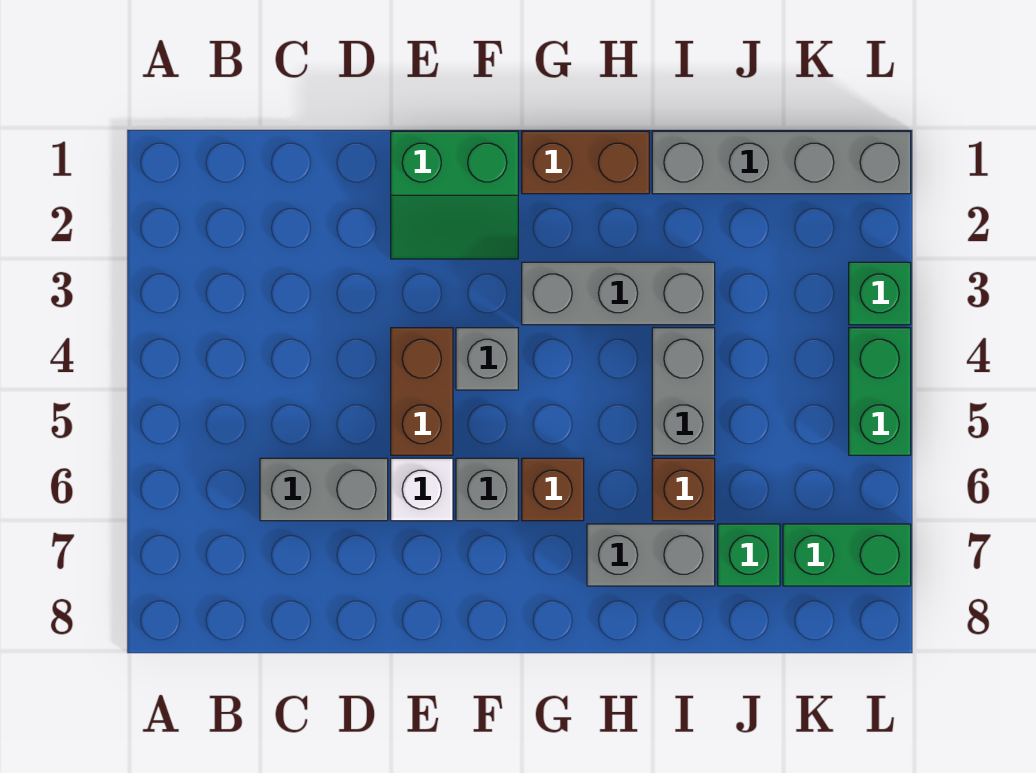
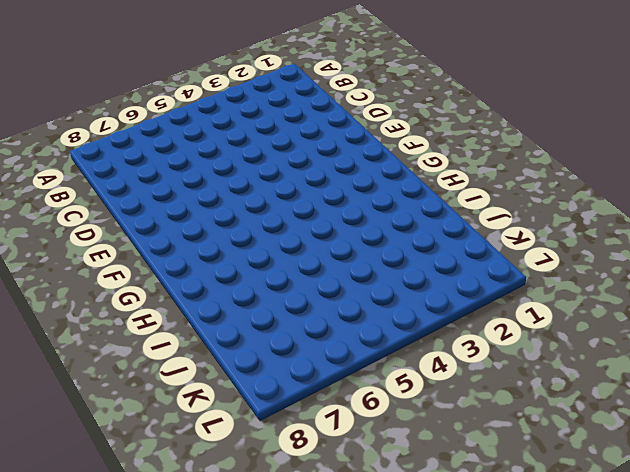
none -> grey brick C6:D6 level 1
none -> green slope E1:F2 level 1 top 1
none -> brown brick E4:E5 level 1

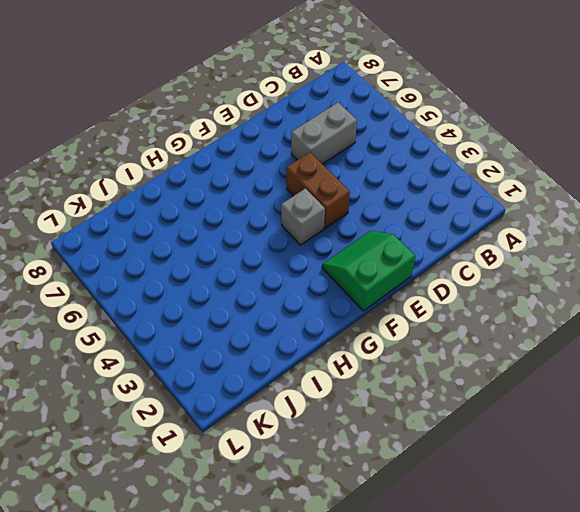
none -> white brick E6 level 1
none -> grey brick F6 level 1
none -> brown brick G1:H1 level 1

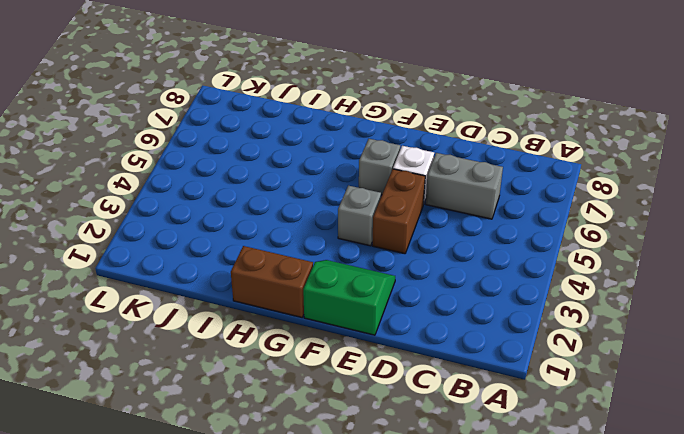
none -> grey brick G3:I3 level 1
none -> brown brick G6 level 1
none -> grey brick H7:I7 level 1

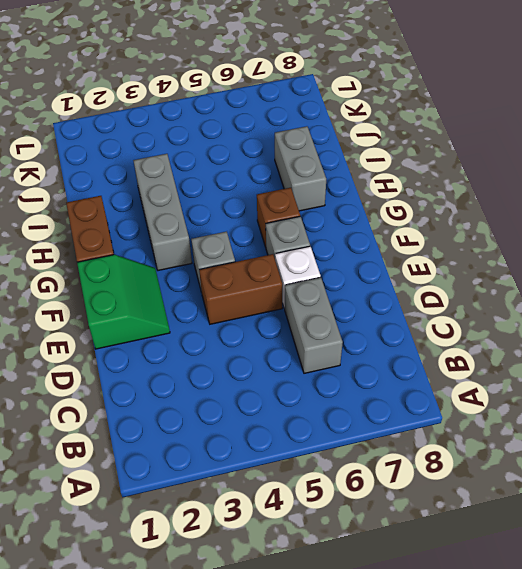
none -> grey brick I1:L1 level 1
none -> grey brick I4:I5 level 1
none -> brown brick I6 level 1

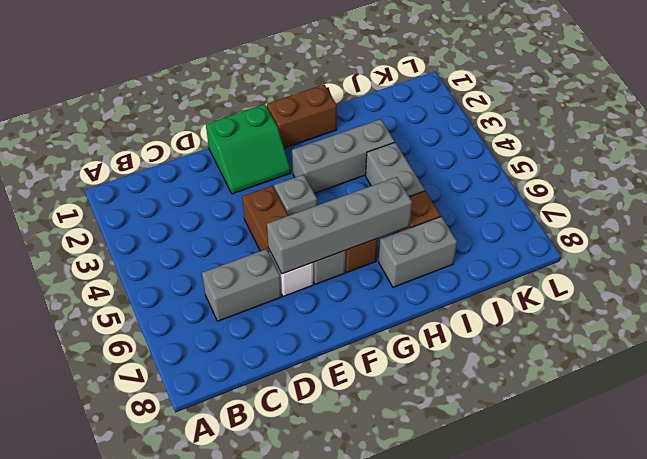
grey brick E6:H6 level 2 -> grey brick I1:L1 level 1
none -> green brick J7 level 1
none -> green brick K7:L7 level 1
none -> green brick L3 level 1

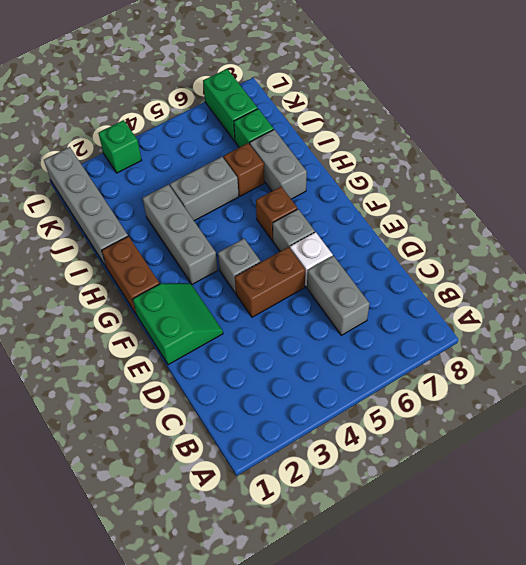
none -> green brick L4:L5 level 1

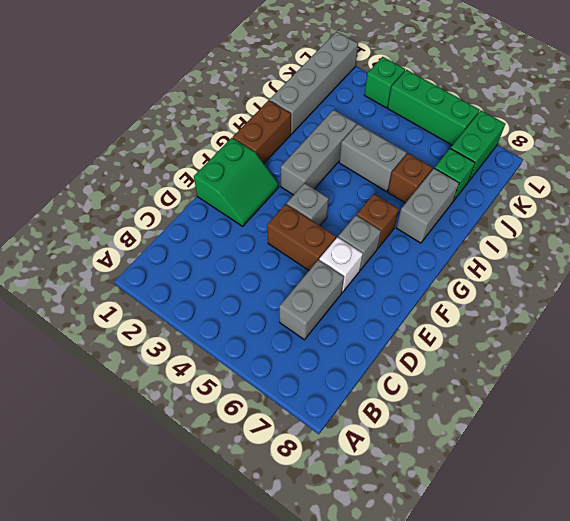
green brick L4:L6 level 1 -> green brick L4:L5 level 1

